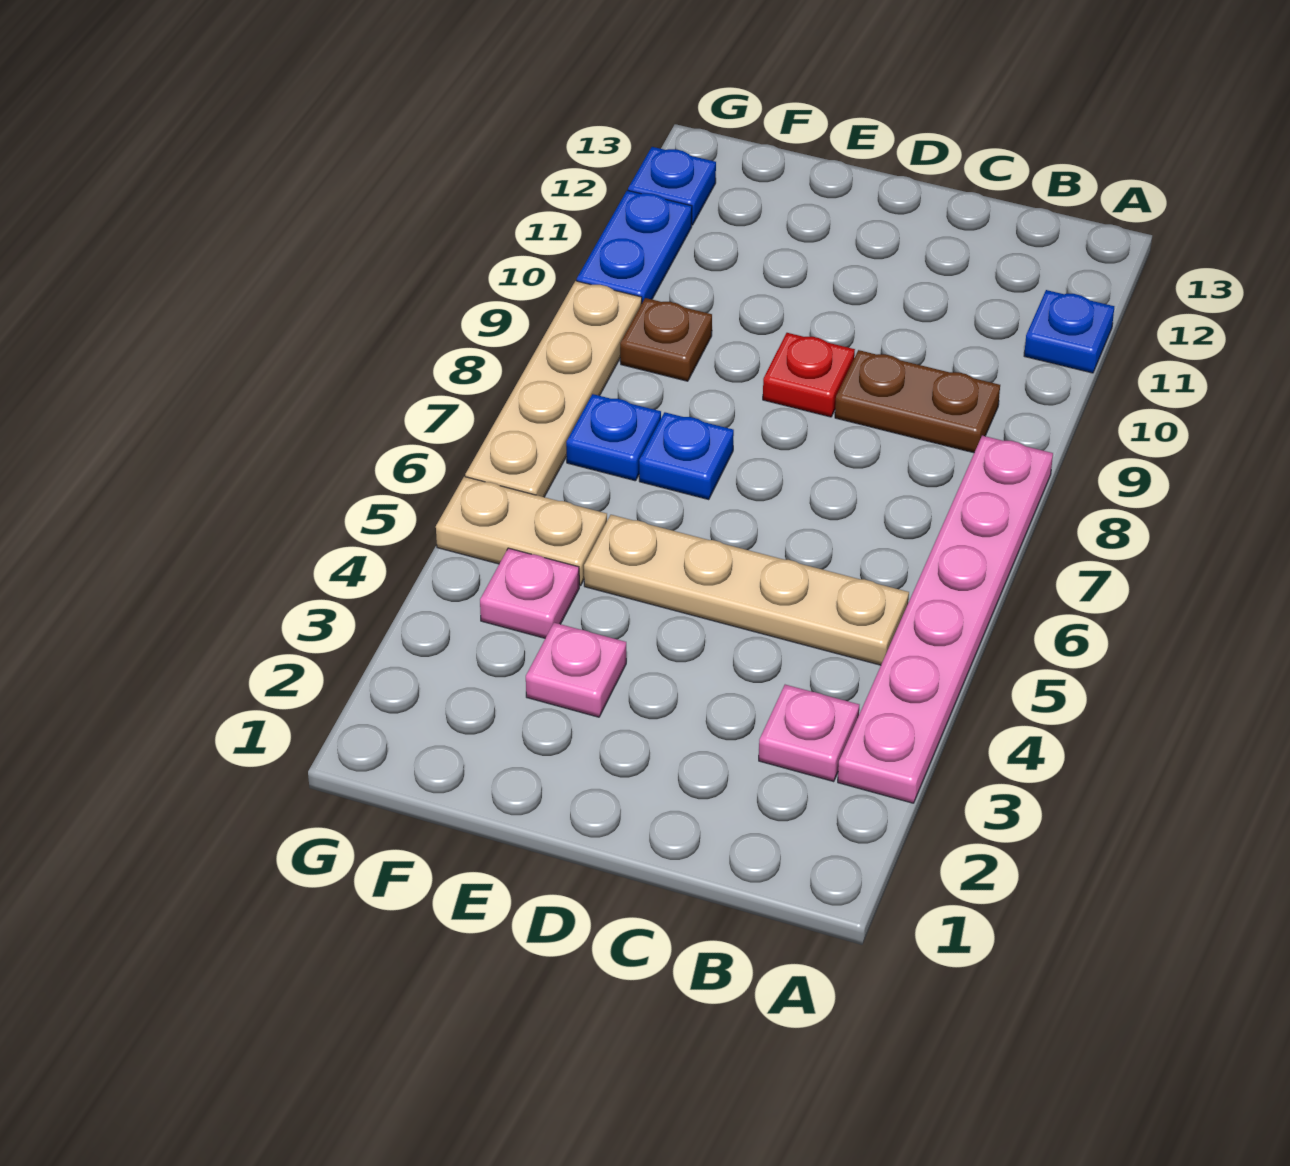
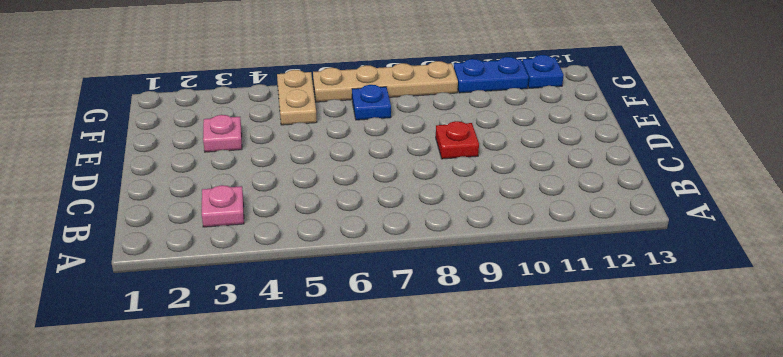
none -> pink plate A3:A8 level 1
none -> blue plate A11 level 1
none -> tan plate B5:E5 level 1

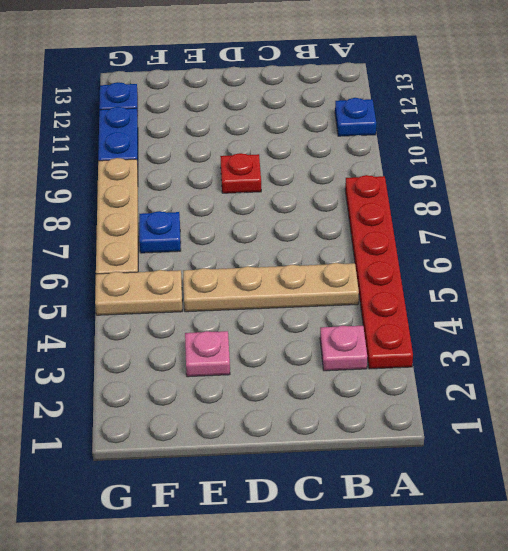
red plate A3:A8 level 1 -> pink plate A3:A8 level 1
none -> brown plate B9:C9 level 1
none -> blue plate E7 level 1
none -> pink plate F4 level 1

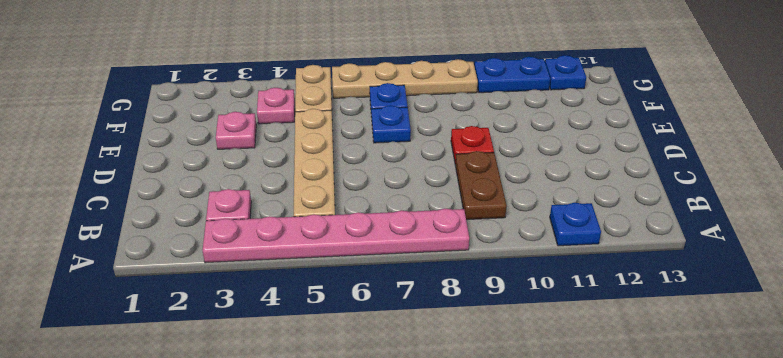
none -> brown plate F9 level 1

